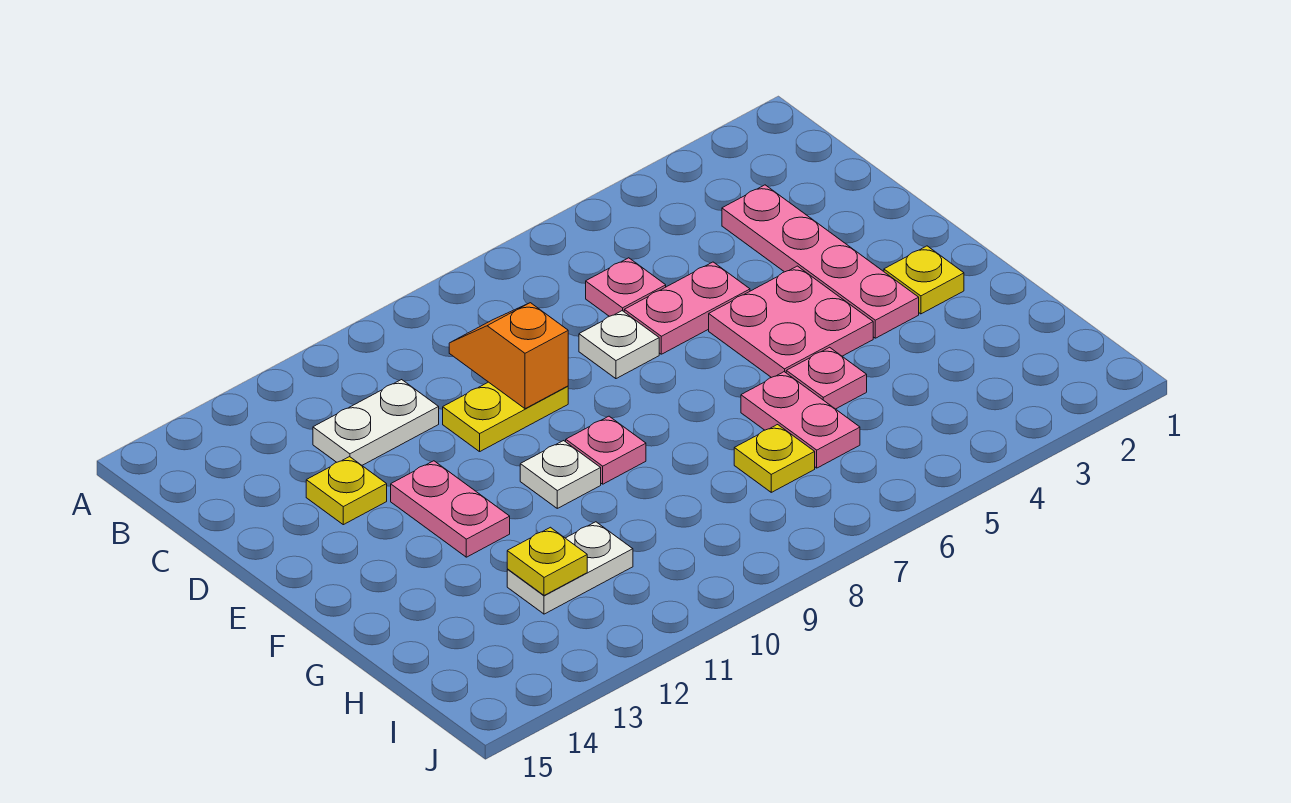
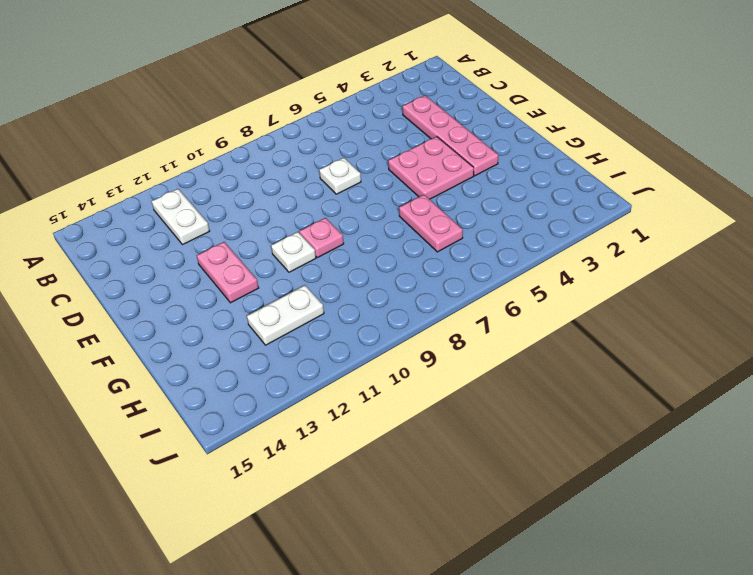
white plate B12:C12 level 1 -> white plate C11:C12 level 1
none -> pink plate C6 level 1
none -> pink plate D5:D6 level 1
none -> yellow plate D9:D10 level 1

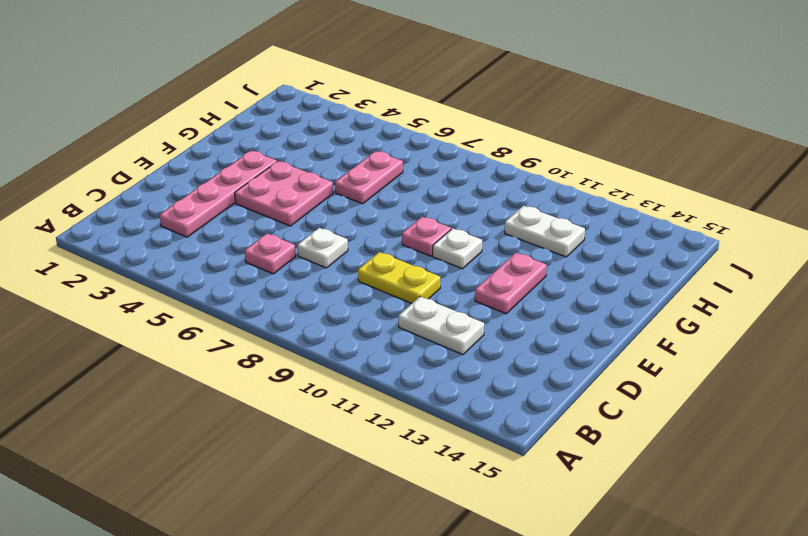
none -> pink plate D5:D6 level 1
none -> yellow plate D13 level 1
none -> yellow plate F2 level 1

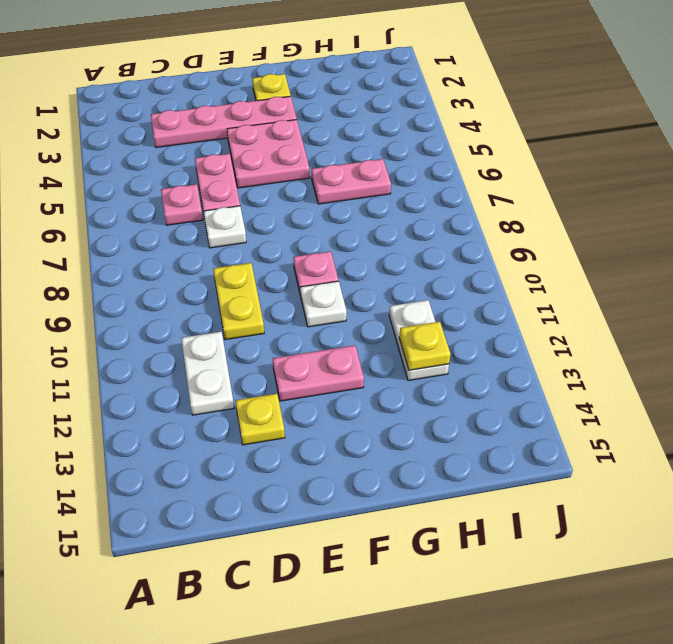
none -> pink plate G5 level 1
none -> yellow plate H7 level 1
none -> orange slope C9:D9 level 2 top D

